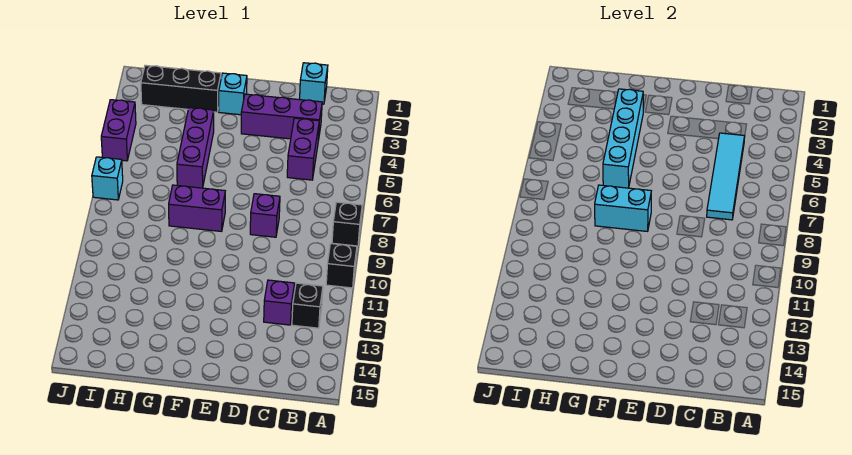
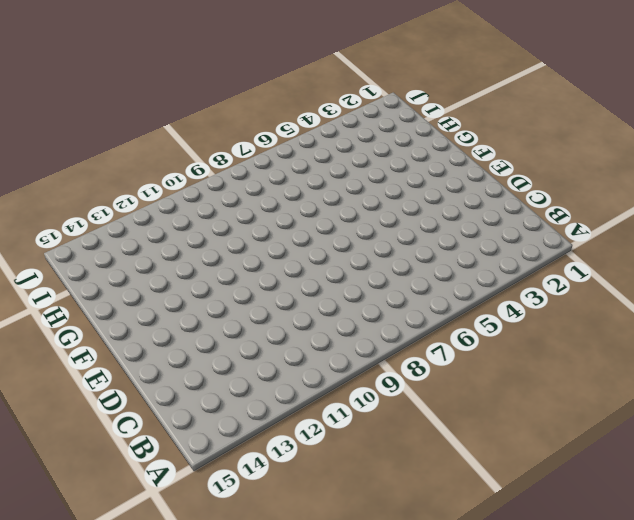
none -> black brick A8 level 1
none -> black brick A10 level 1
none -> black brick B12 level 1

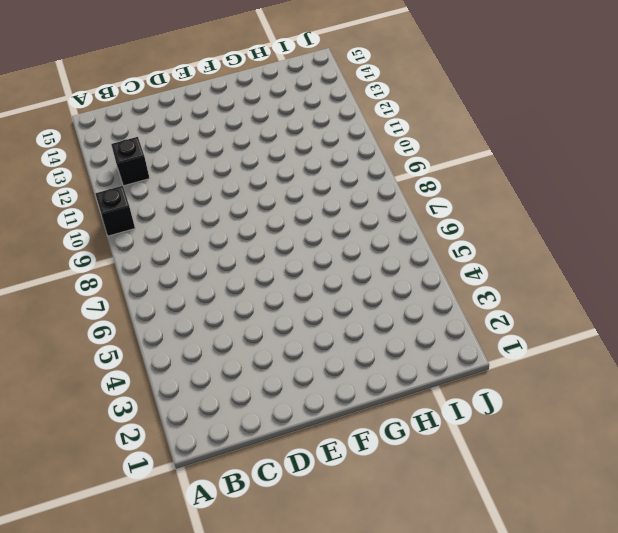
none -> black brick A8 level 1
none -> cyan brick C1 level 1
none -> purple brick C3:E3 level 1

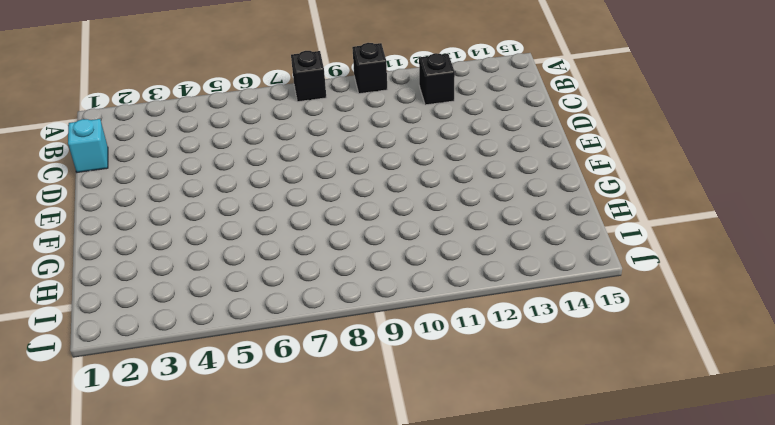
none -> purple brick C3:E3 level 1
none -> purple brick C4:C5 level 1
none -> purple brick C12 level 1

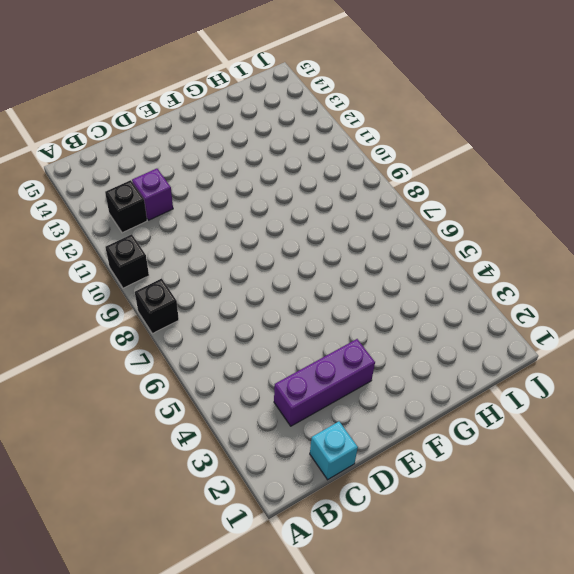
none -> purple brick C4:C5 level 1
none -> purple brick D8 level 1
none -> cyan brick F2 level 1

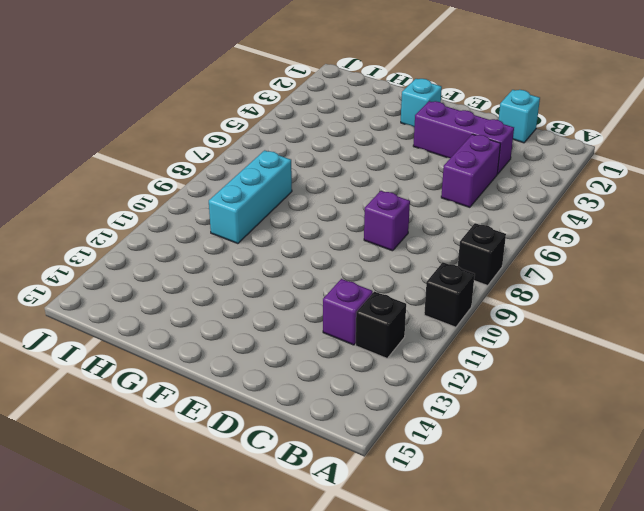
cyan brick H8:H10 level 1 -> none
none -> purple brick F8:G8 level 1
none -> black brick G2:I2 level 1
none -> purple brick G4:G6 level 1

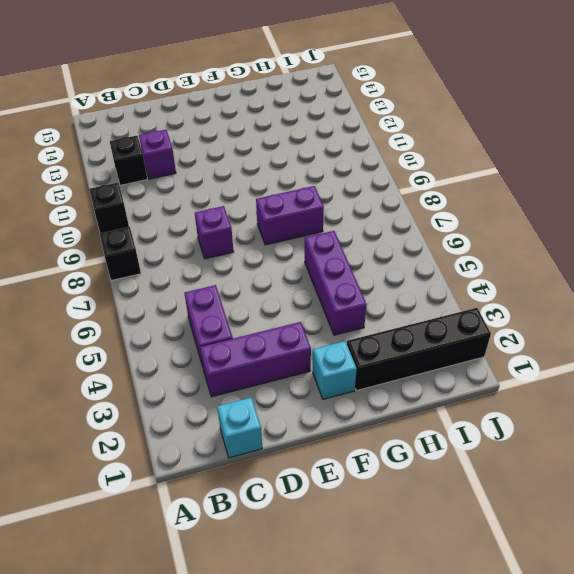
black brick G2:J2 level 1 -> black brick G2:I2 level 1
none -> purple brick J4:J5 level 1
none -> cyan brick J7 level 1
none -> cyan tile C4:C7 level 2

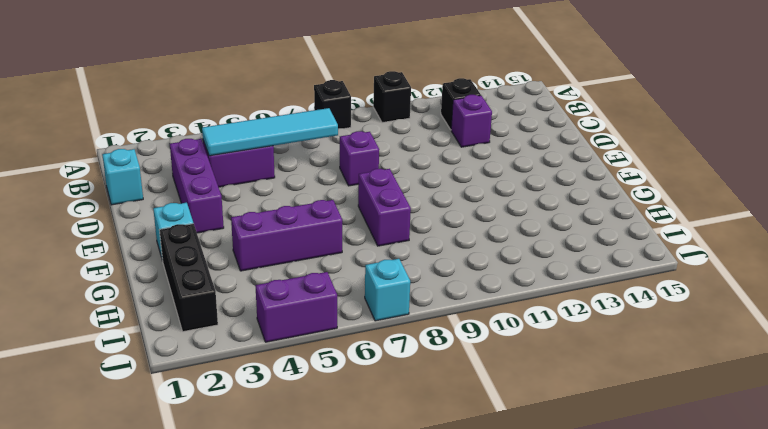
none -> cyan brick F8:G8 level 2
none -> cyan brick G3:G6 level 2

